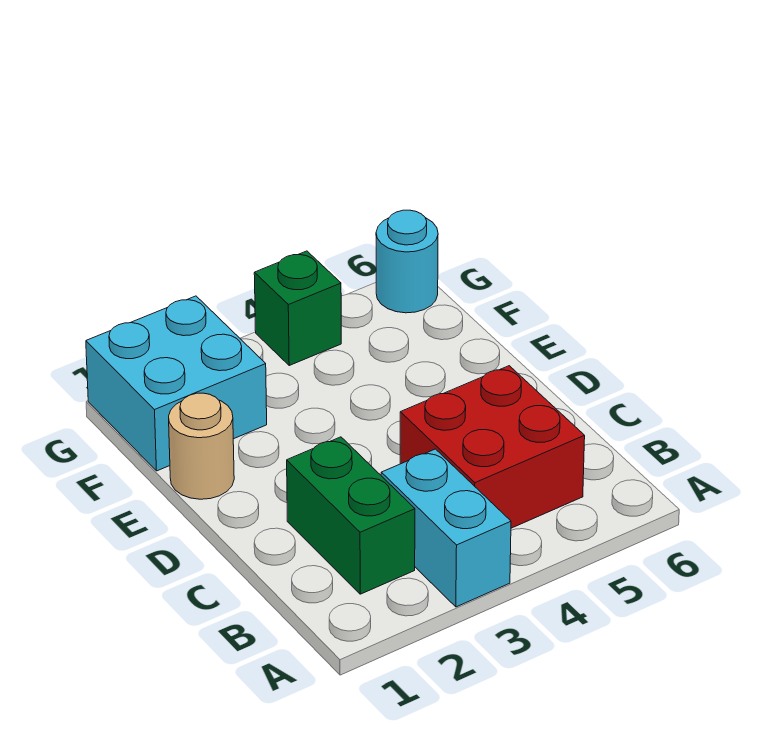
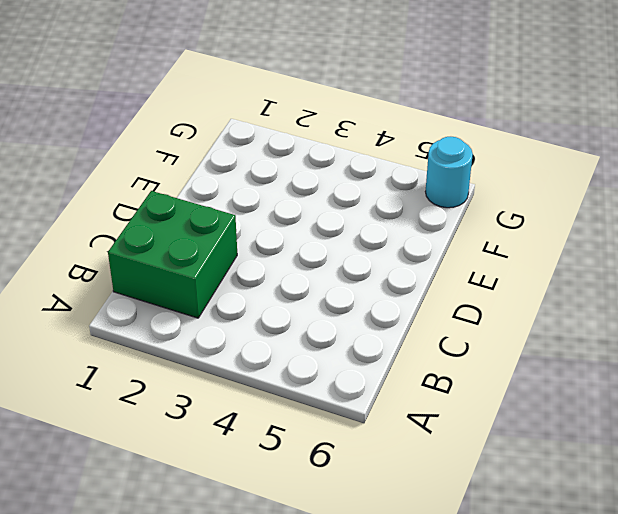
green brick B1:C2 level 1 -> green brick B2:C2 level 1
none -> cyan brick A3:B3 level 1
none -> red brick B4:C5 level 1

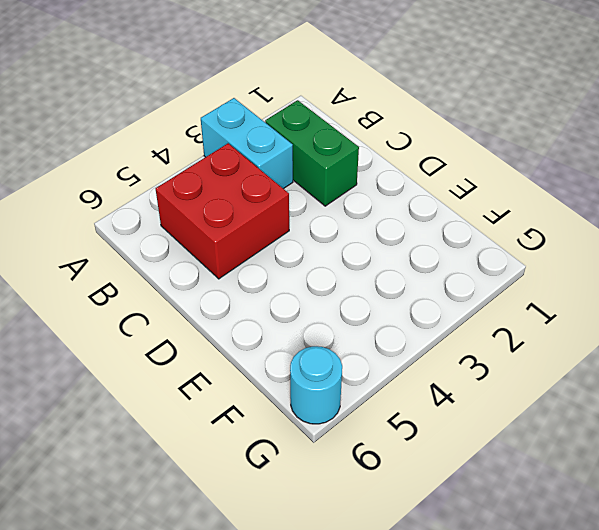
none -> tan round brick E1 level 1
none -> cyan brick F1:G2 level 1

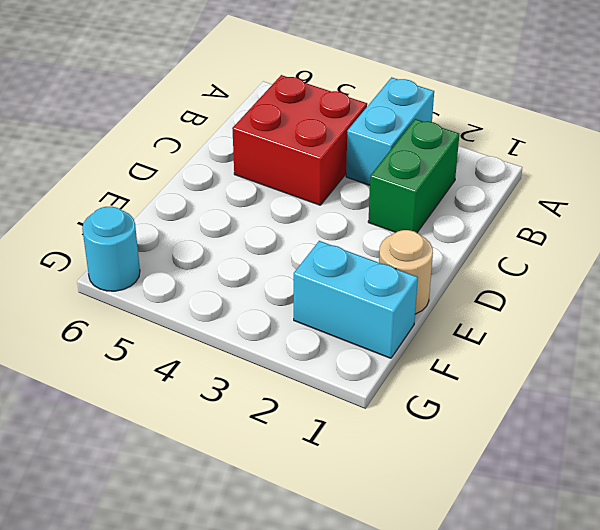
cyan brick F1:F2 level 1 -> cyan brick F1:G2 level 1
none -> green brick G4 level 1

